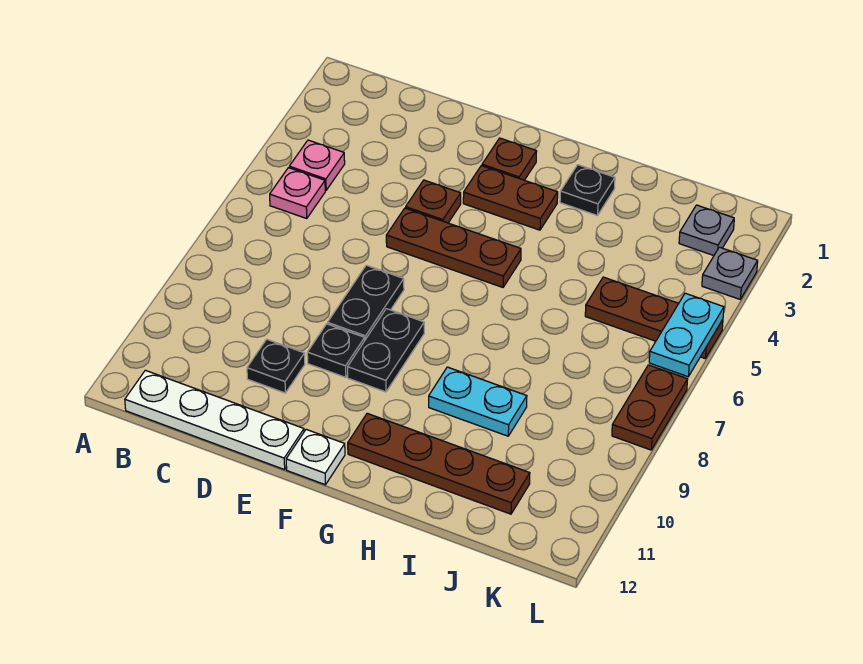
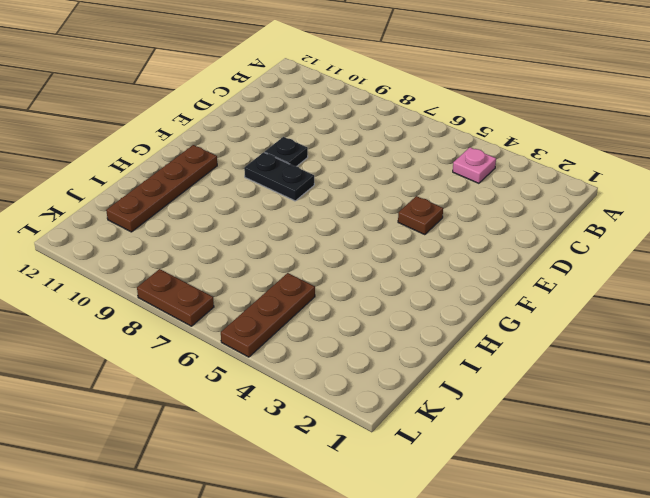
none -> pink plate B5 level 1
none -> white plate B12:E12 level 1
none -> black plate D10 level 1

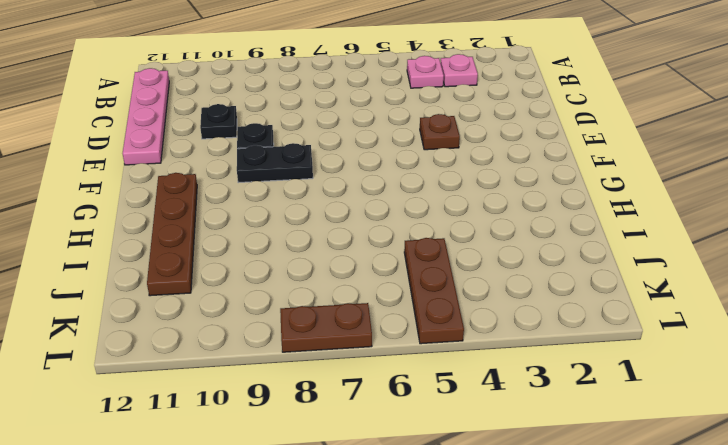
pink plate B3 level 1 -> pink plate B5 level 1
pink plate B12:E12 level 1 -> white plate B12:E12 level 1
none -> brown plate E5:G5 level 1
none -> black plate E7:E8 level 1
none -> brown plate F2 level 1

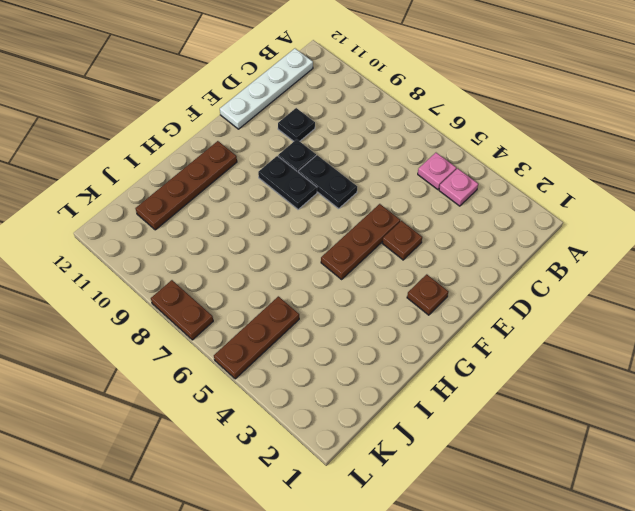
none -> brown plate F3:G3 level 1
none -> white plate F12 level 1
none -> black plate H2 level 1

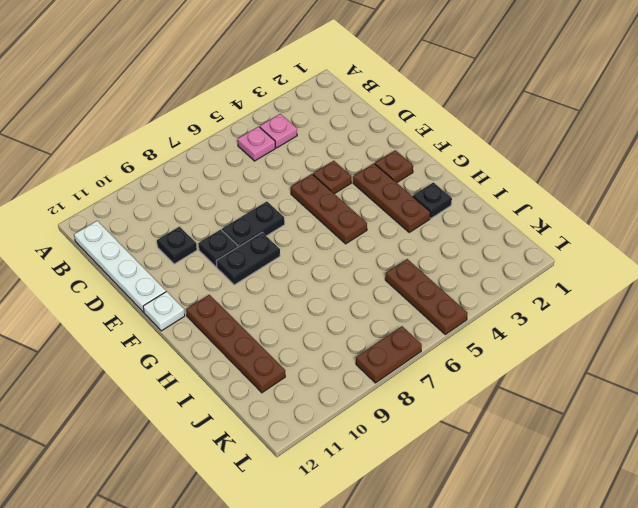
brown plate F3:H3 level 1 -> brown plate F3:G3 level 1
none -> cyan plate H9:I9 level 1
none -> grey plate K2 level 1
none -> grey plate L3 level 1

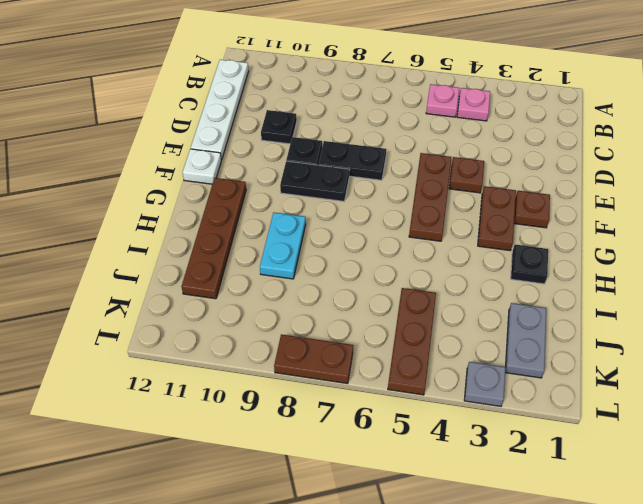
grey plate J2:K2 level 1 -> grey plate K2 level 1
none -> cyan plate L5:L6 level 2

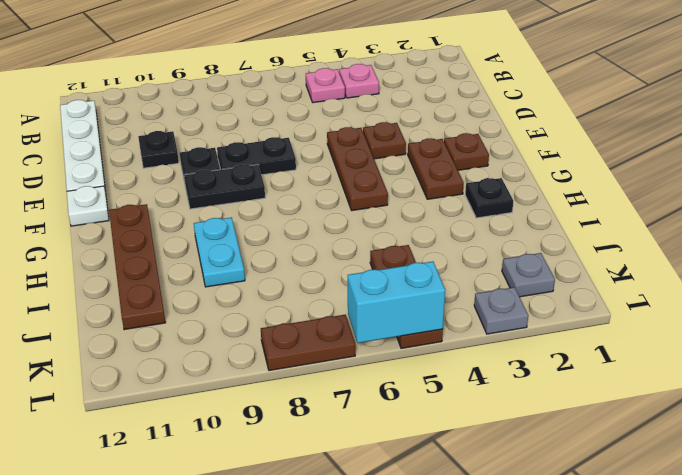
cyan brick L5:L6 level 2 -> cyan plate L5:L6 level 2

